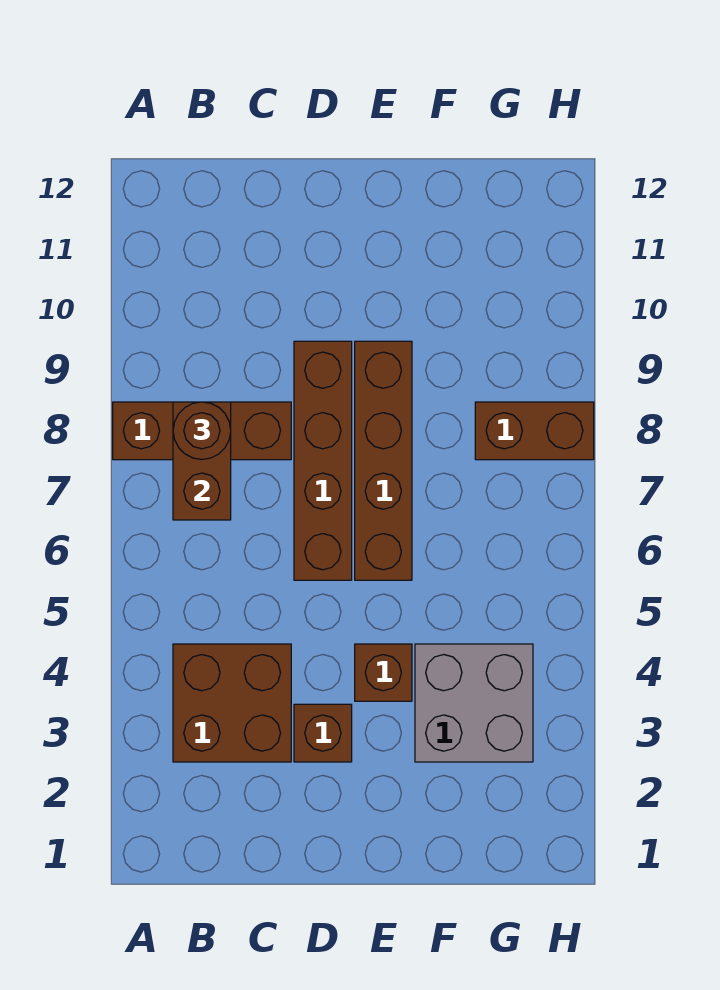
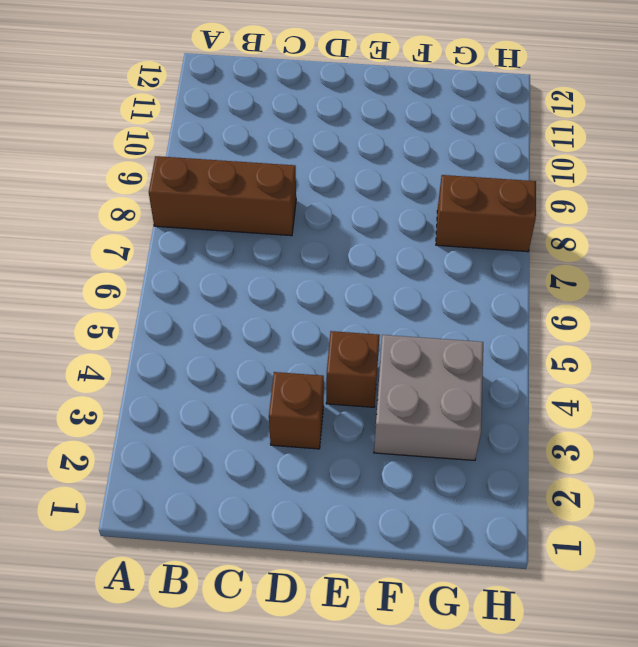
none -> brown brick B3:C4 level 1
none -> brown brick D6:D9 level 1

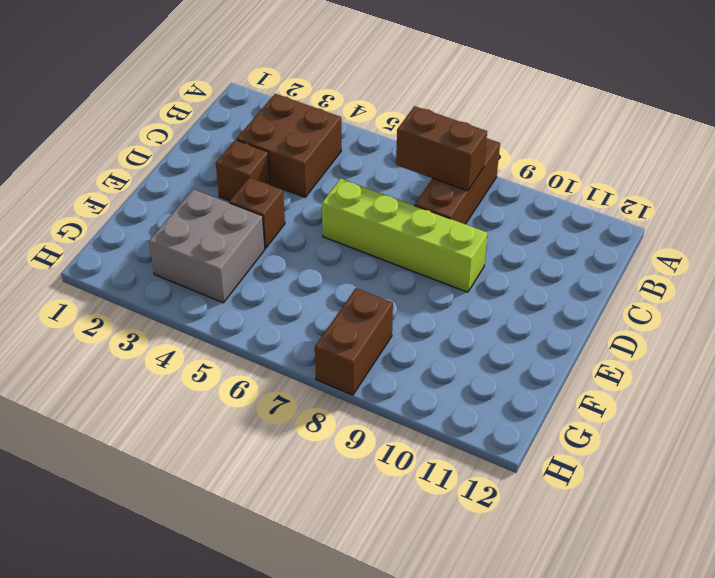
lime brick D6:D9 level 1 -> brown brick D6:D9 level 1
none -> brown brick E6:E9 level 1
none -> brown round brick B8 level 3

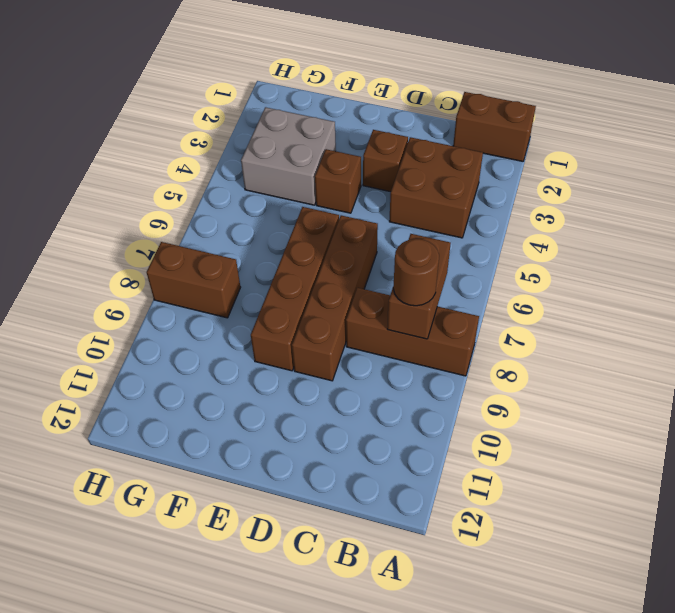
brown brick A1:B1 level 1 -> none

